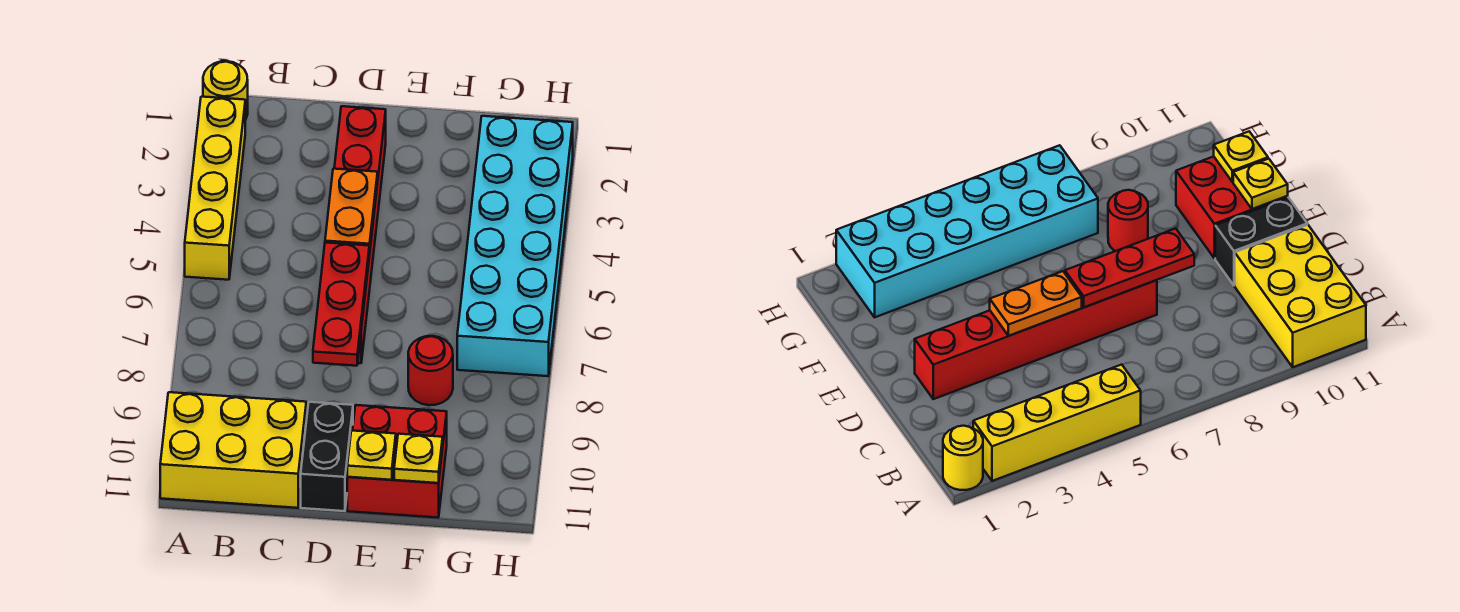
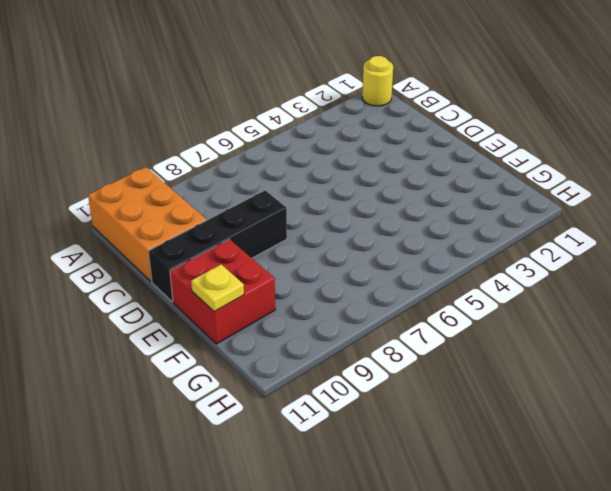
orange brick A10:C11 level 1 -> yellow brick A10:C11 level 1
black brick D8:D11 level 1 -> black brick D10:D11 level 1
none -> yellow brick A2:A5 level 1
none -> red brick D2:D7 level 1
none -> red round brick F8 level 1

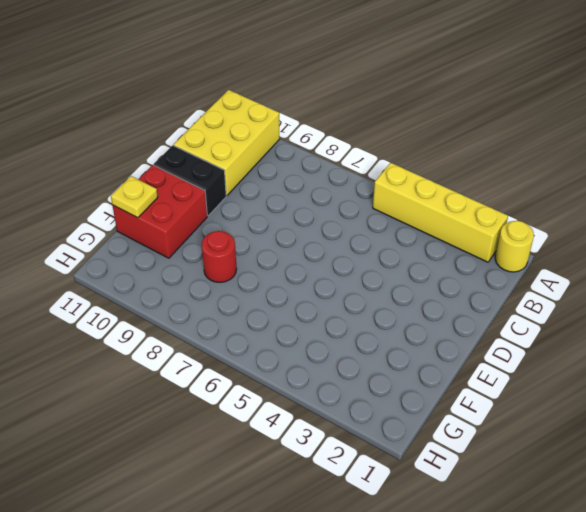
none -> red brick D2:D7 level 1
none -> cyan brick G2:H7 level 1
none -> orange plate D4:D5 level 2

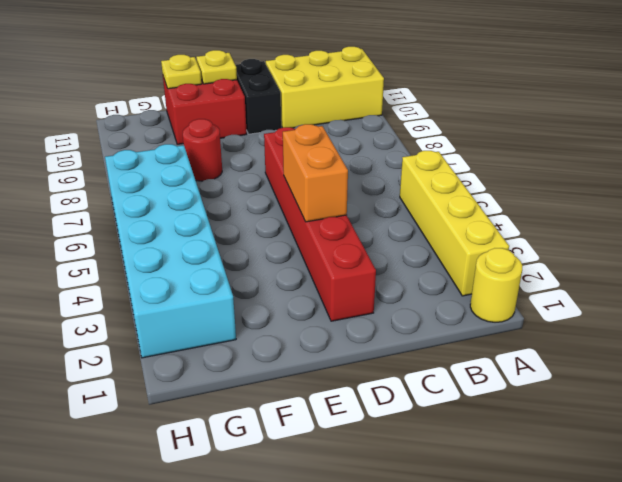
orange brick D4:D5 level 2 -> orange plate D4:D5 level 2
none -> red plate D6:D8 level 2

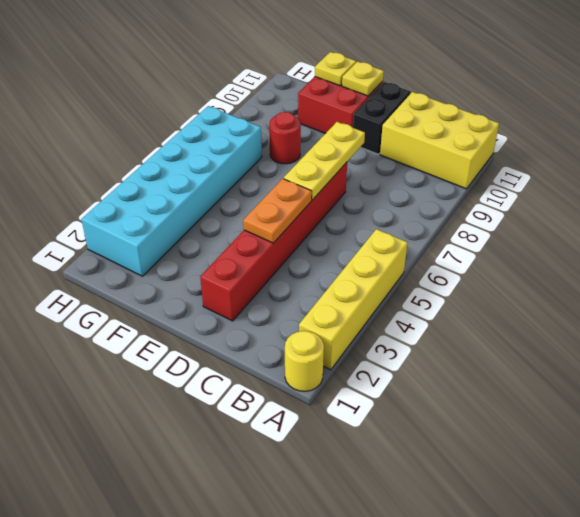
yellow plate D6:D8 level 2 -> red plate D6:D8 level 2

